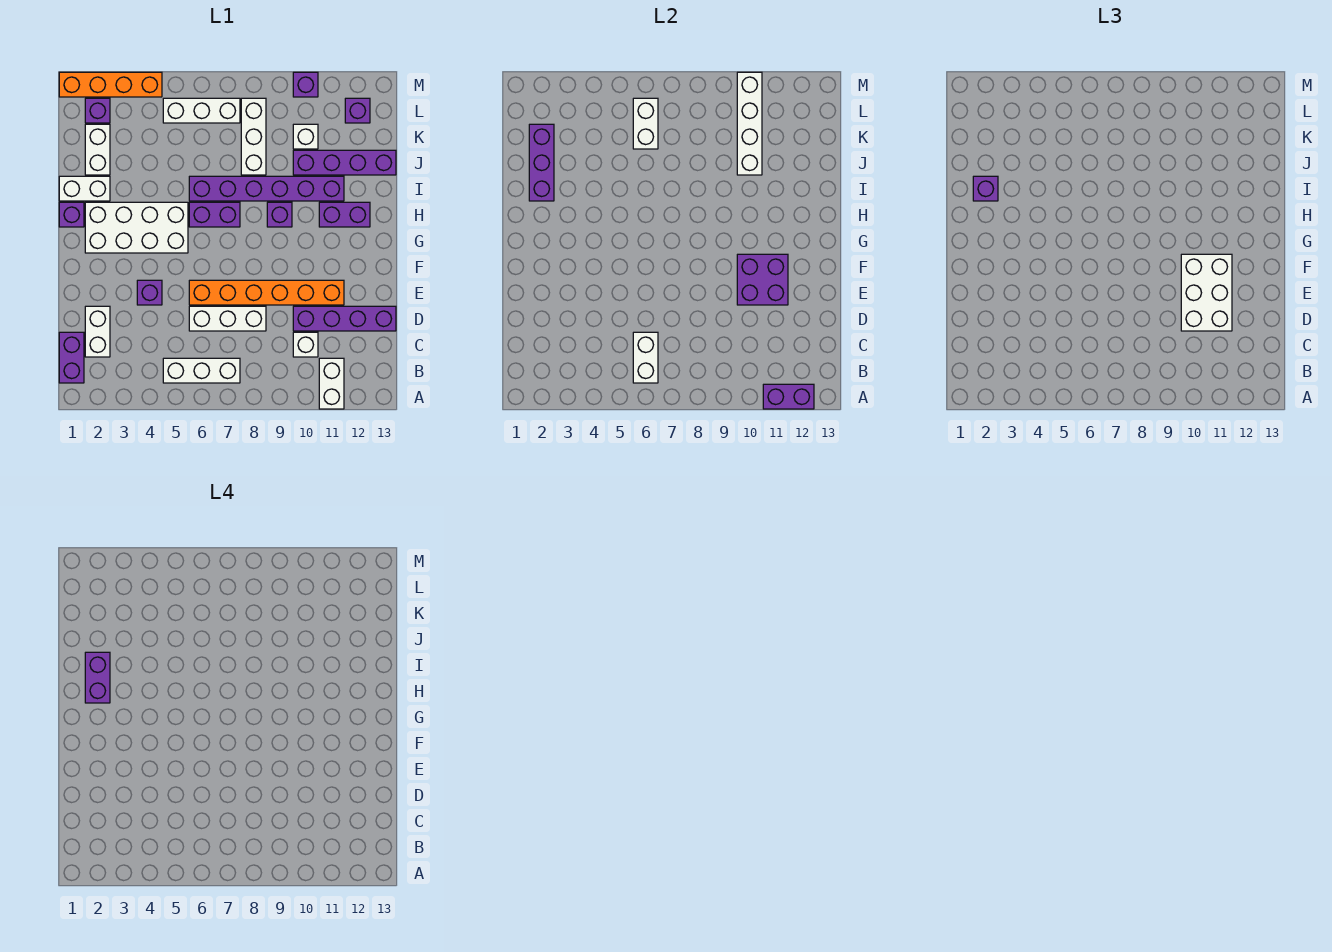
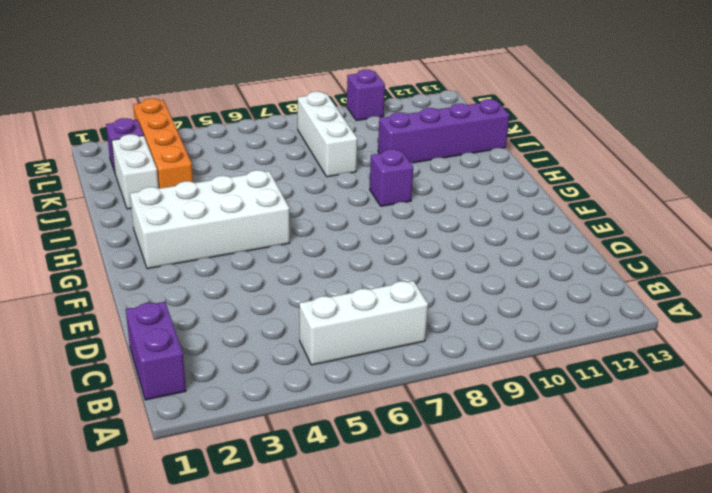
orange brick J3:M3 level 1 -> orange brick M1:M4 level 1
none -> white brick A11:B11 level 1
none -> white brick C2:D2 level 1
none -> white brick C10 level 1
none -> white brick D6:D8 level 1

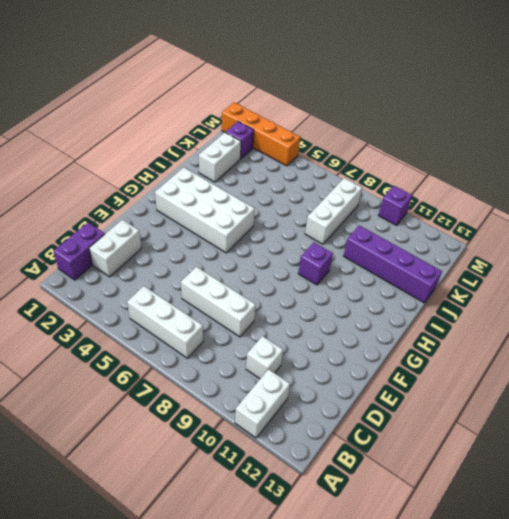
none -> purple brick D10:D13 level 1
none -> purple brick E4 level 1
none -> orange brick E6:E11 level 1
none -> purple brick H1 level 1

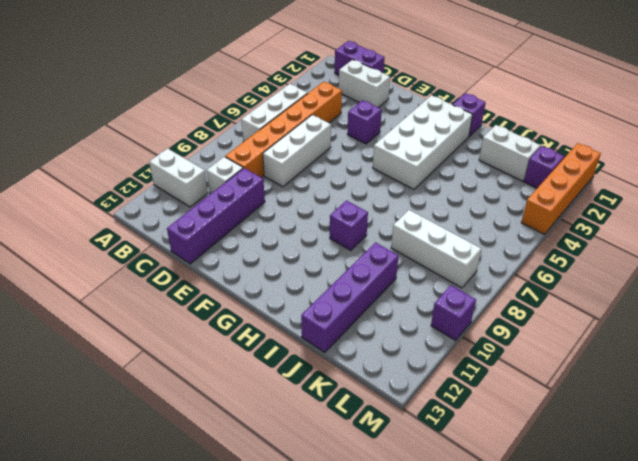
orange brick C4:C9 level 1 -> orange brick E6:E11 level 1
none -> purple brick H6:H7 level 1
none -> purple brick H11:H12 level 1
none -> white brick I1:I2 level 1
none -> purple brick I6:I11 level 1

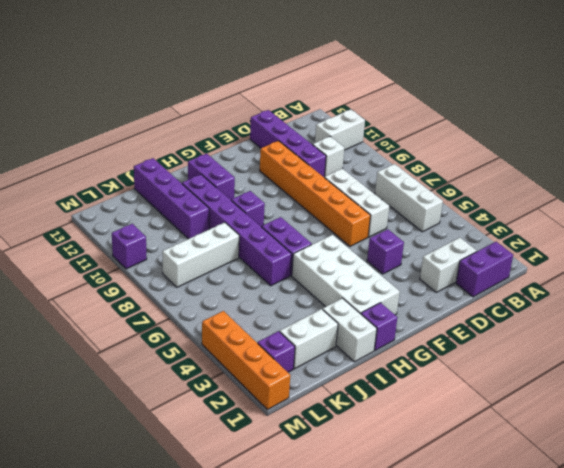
none -> white brick K10 level 1
none -> white brick L5:L7 level 1
none -> purple brick L12 level 1
none -> purple brick A11:A12 level 2

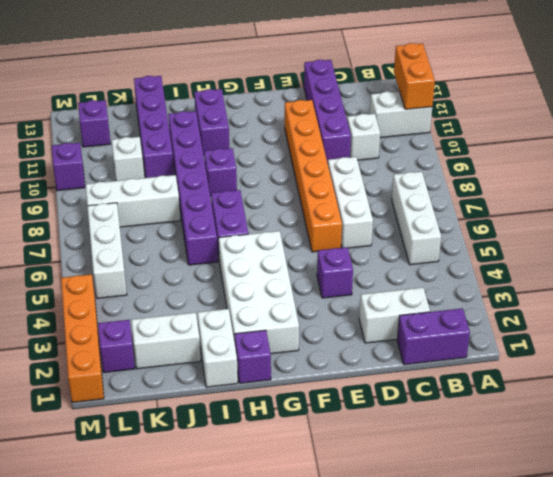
orange brick A11:A12 level 2 -> purple brick A11:A12 level 2
none -> white brick B6:C6 level 2
none -> purple brick E10:F11 level 2
none -> purple brick I2:K2 level 2
none -> white brick J10:M10 level 2

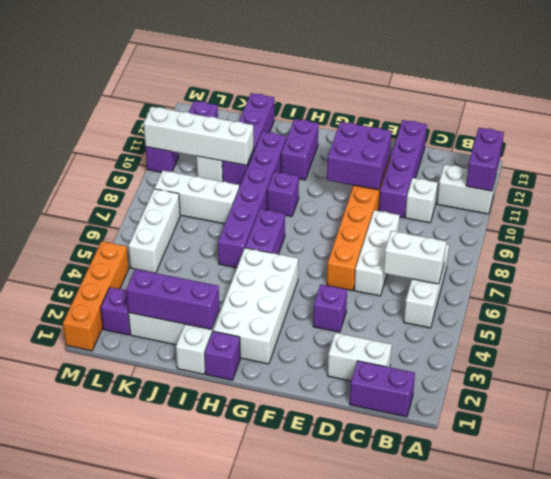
none -> white brick K6:L6 level 2
none -> white brick D10:F11 level 3
none -> purple brick I2 level 3
none -> purple brick H2:I2 level 4

